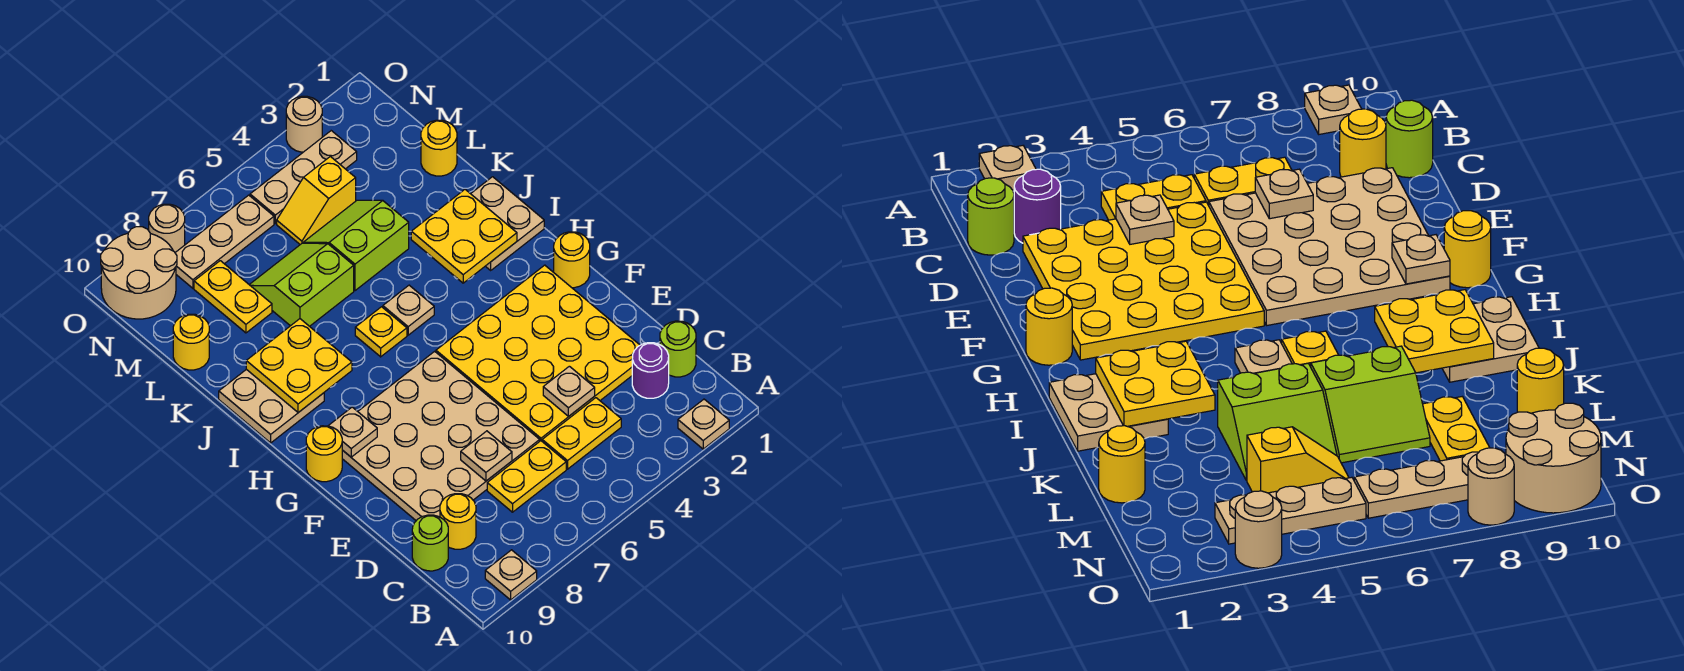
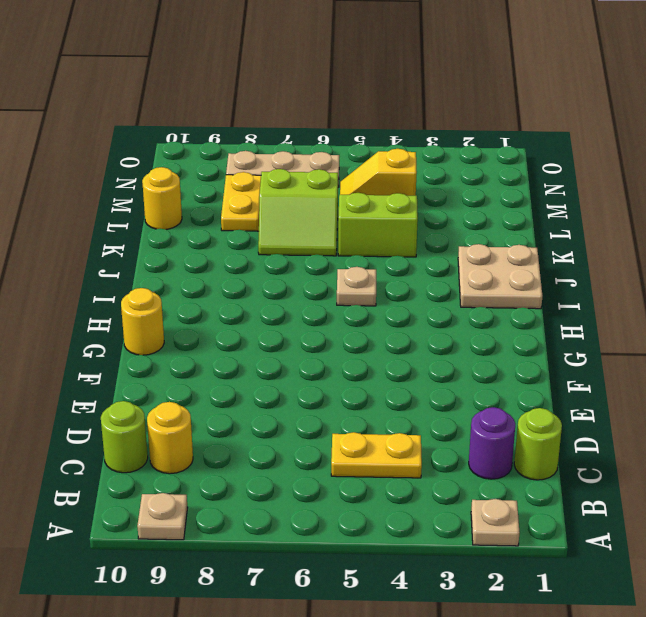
lime slope K6:L7 level 1 top L -> lime slope K6:L7 level 1 top K
none -> yellow plate C6:C7 level 1
none -> yellow plate D2:G5 level 1
none -> tan plate D6:G9 level 1
none -> yellow round brick G1 level 1

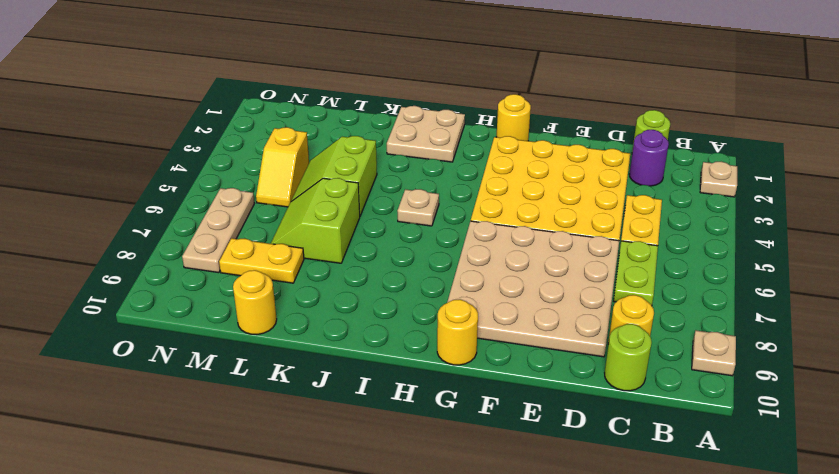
lime plate C6:C7 level 1 -> yellow plate C6:C7 level 1
none -> yellow plate I6 level 1
none -> tan plate I9:J10 level 1
none -> yellow round brick L1 level 1
none -> tan plate N3:N5 level 1

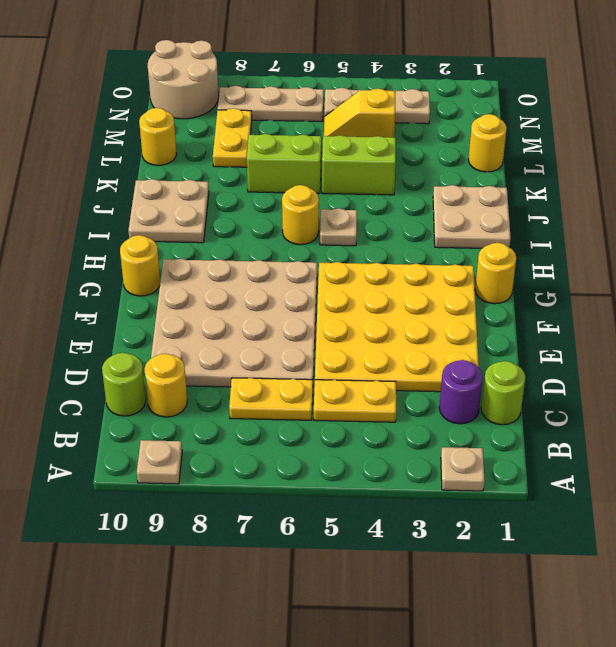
yellow round brick I6 level 1 -> yellow plate I6 level 1
none -> tan round brick O3 level 1
none -> tan round brick O8 level 1
none -> tan plate D4 level 2
none -> tan plate D7 level 2

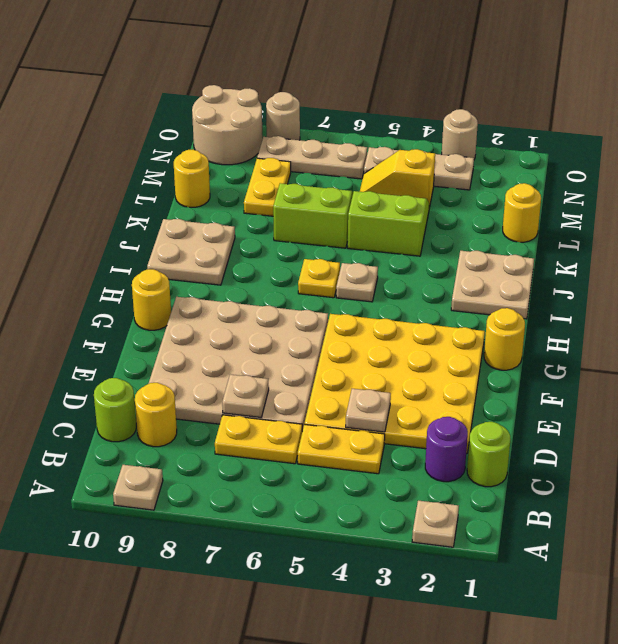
none -> tan plate G9 level 2
none -> yellow plate I2:J3 level 2
none -> yellow plate I8:J9 level 2

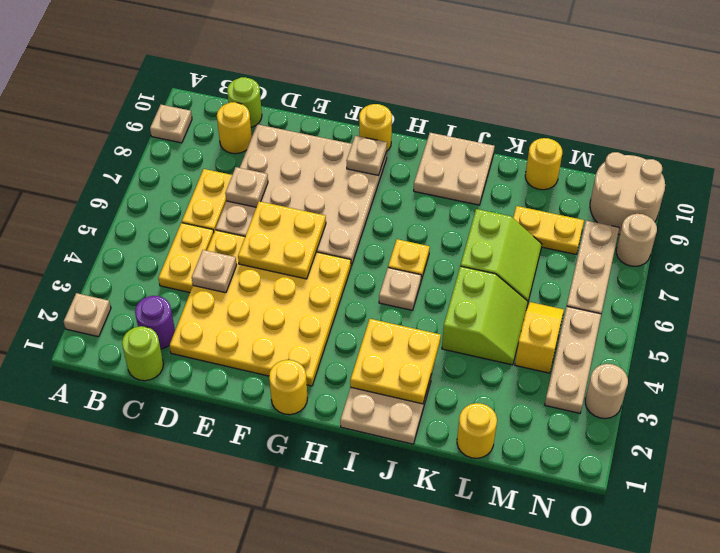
yellow plate E5:F6 level 2 -> yellow plate I8:J9 level 2

